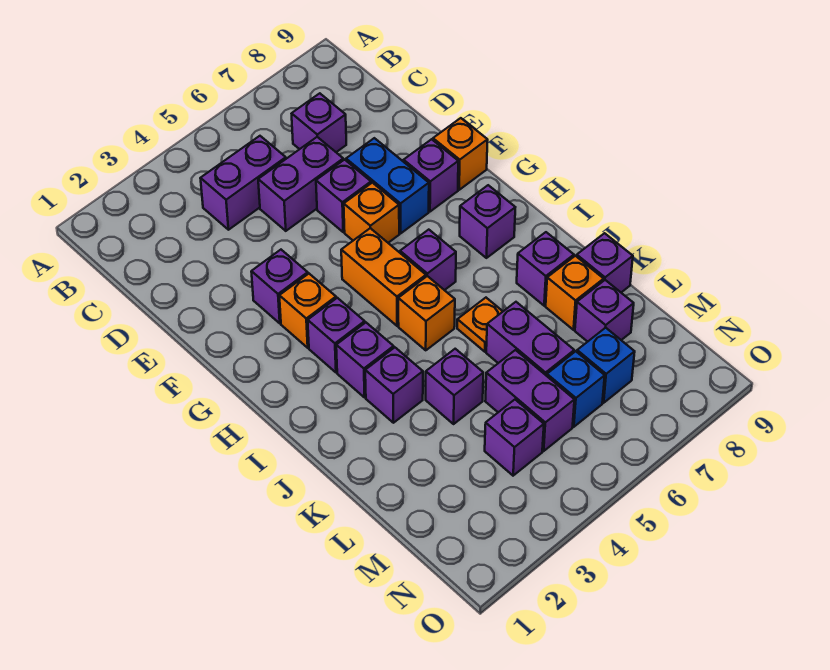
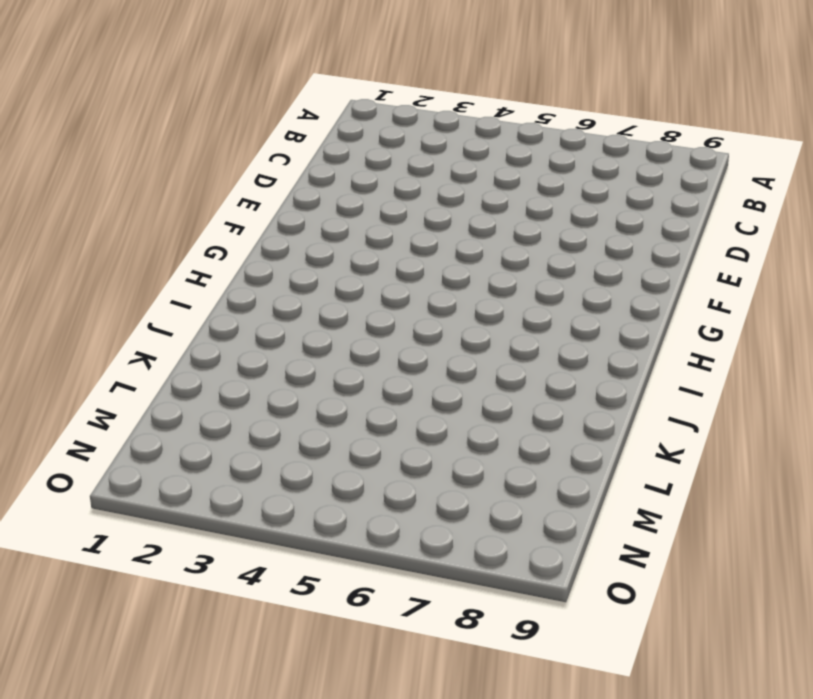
none -> purple brick C4:C5 level 1
none -> purple brick C7 level 1
none -> purple brick D5:D6 level 1

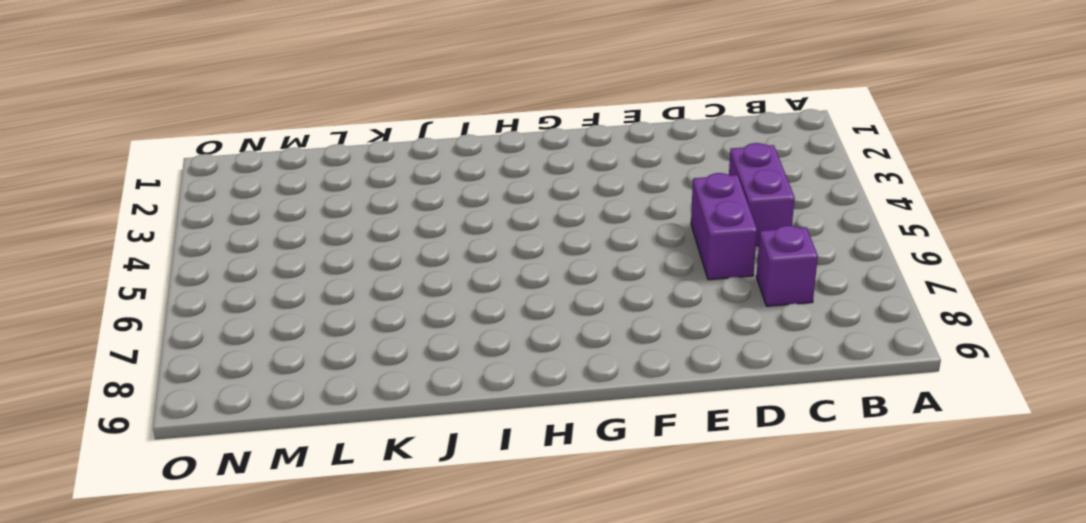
none -> purple brick E6 level 1
none -> blue brick E7:F7 level 1
none -> purple brick F3 level 1

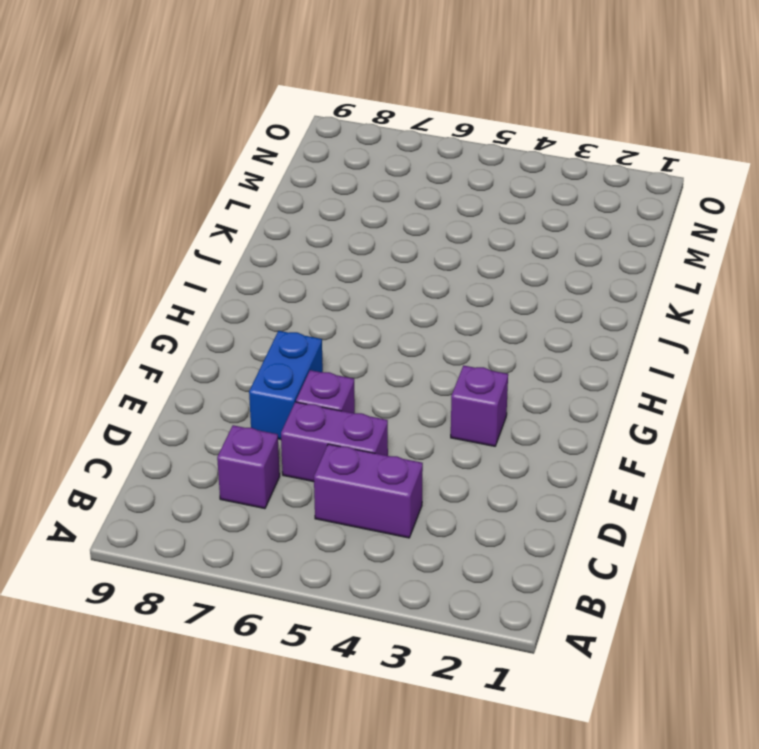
none -> orange brick F6 level 1
none -> purple brick F8 level 1
none -> orange brick F9 level 1

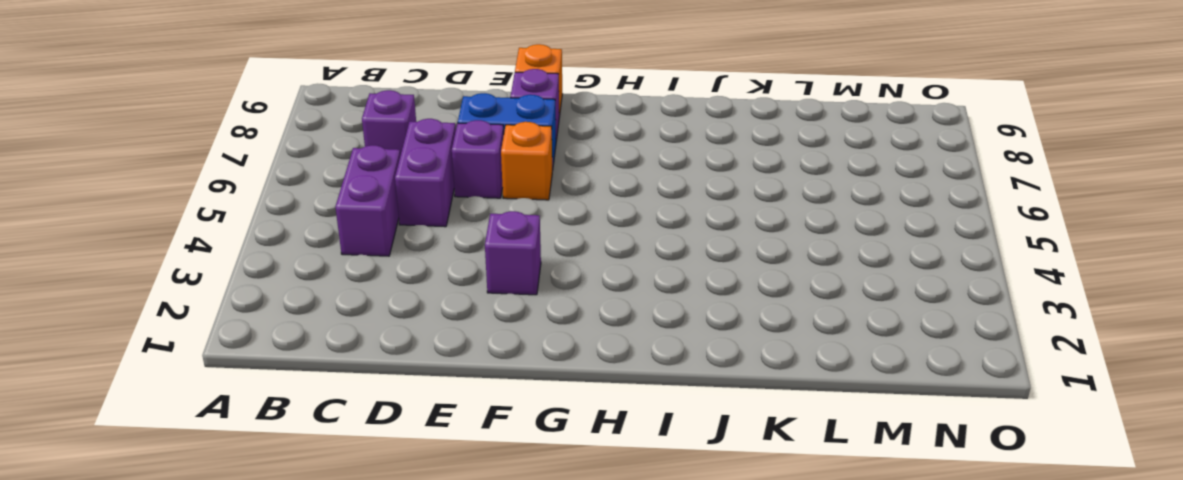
none -> orange brick G3 level 1
none -> orange brick G5:H5 level 1
none -> purple brick H3 level 1

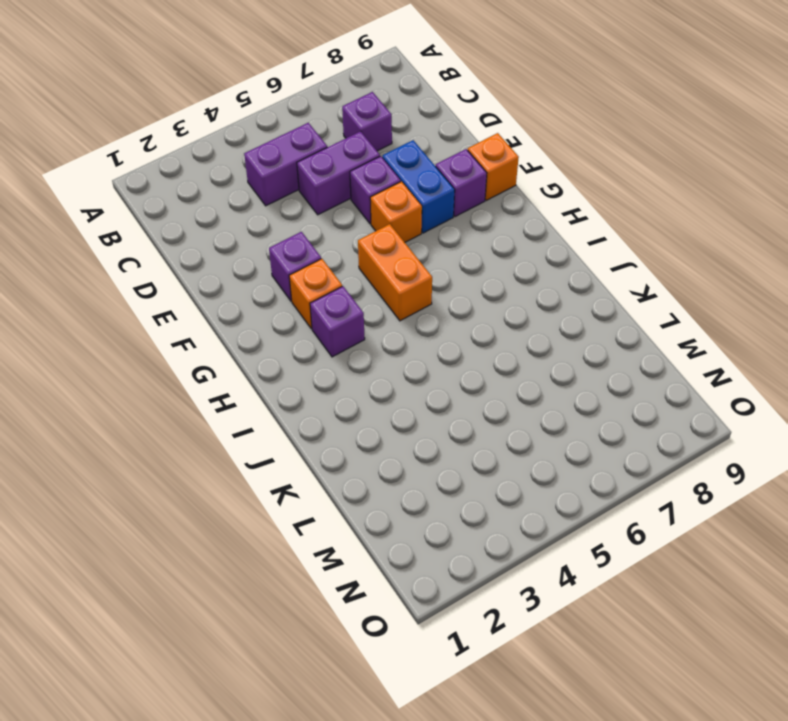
none -> purple brick H6 level 1
none -> purple brick H8 level 1
none -> purple brick I3 level 1

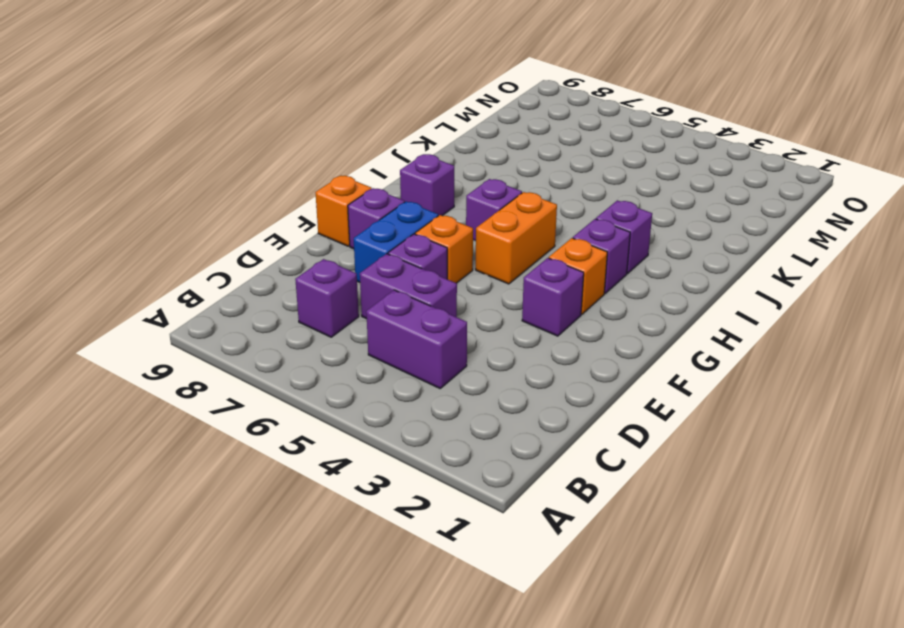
none -> orange brick I5 level 1
none -> purple brick J3 level 1
none -> orange plate J6 level 1

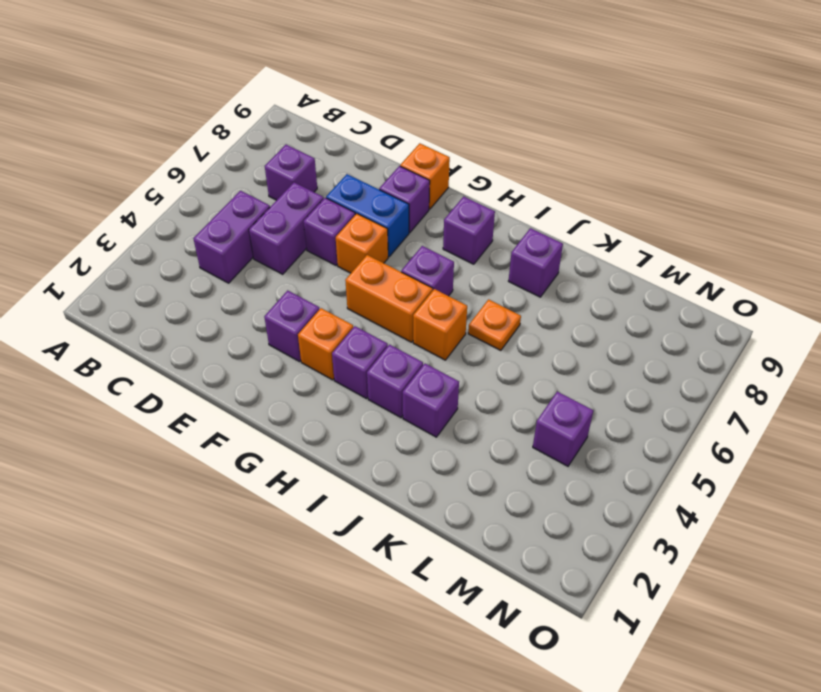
none -> purple brick K4 level 1
none -> purple brick K6:L6 level 1
none -> orange brick K8 level 1

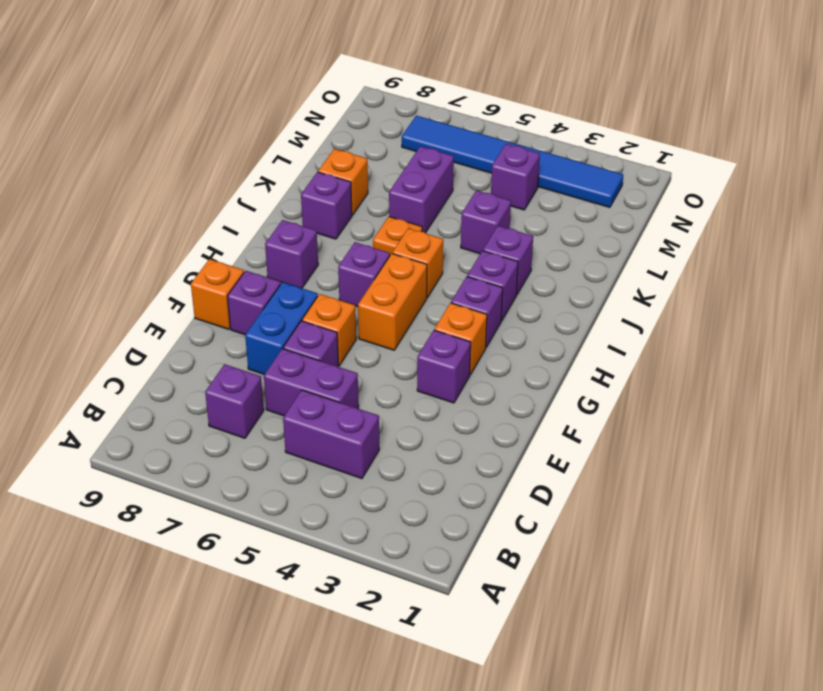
blue tile N2:N7 level 1 -> none
none -> purple brick K9 level 1
none -> purple brick L5:M5 level 1
none -> purple brick L8 level 1

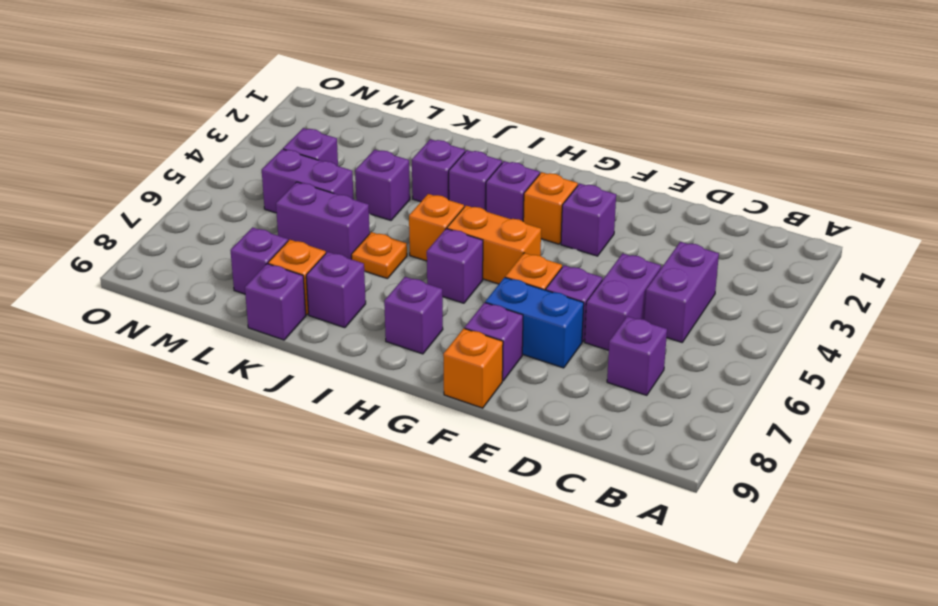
none -> blue brick M6 level 1
none -> blue brick M7 level 1

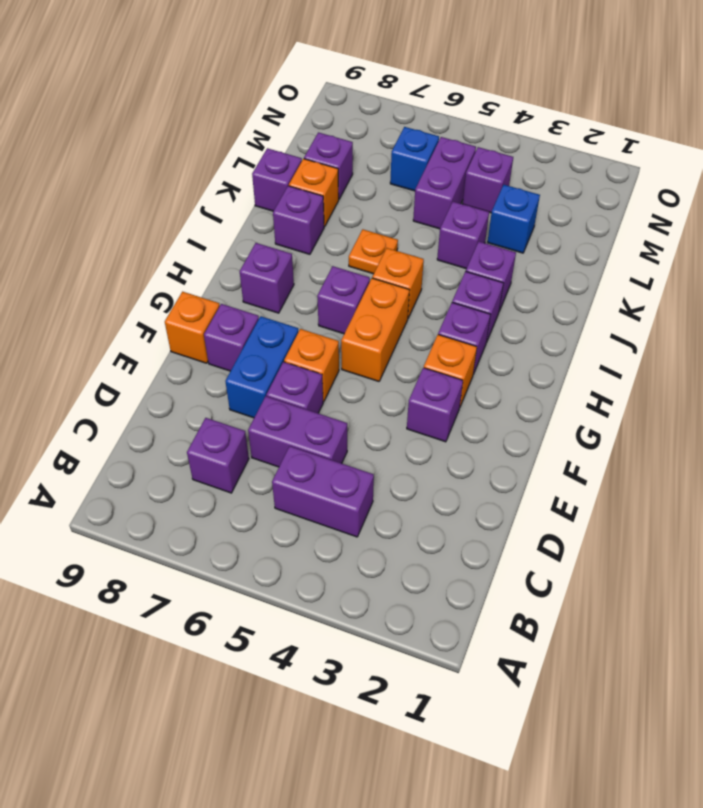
blue brick L3 level 1 -> blue brick M7 level 1
none -> purple brick K6:L6 level 1

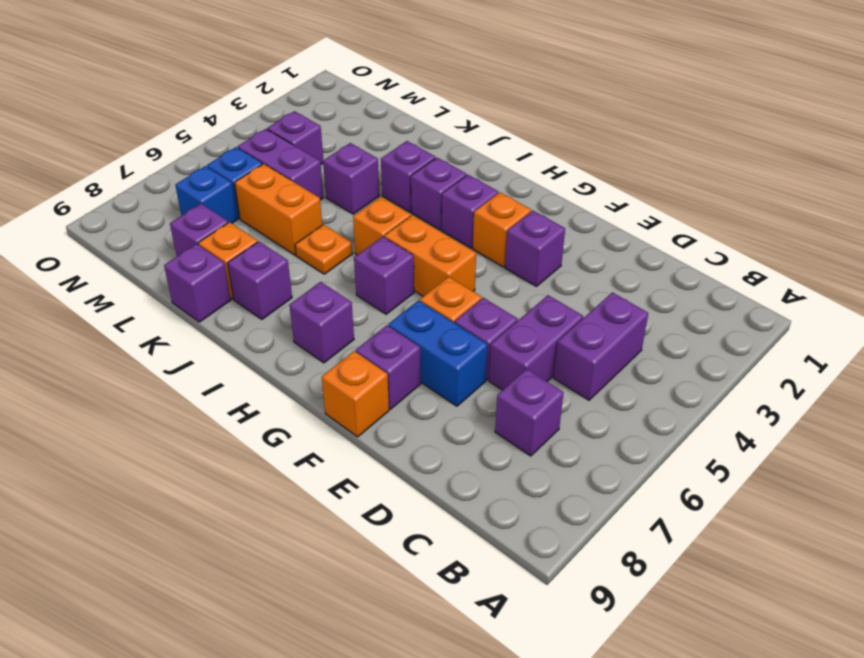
orange brick K6:L6 level 1 -> purple brick K6:L6 level 1

